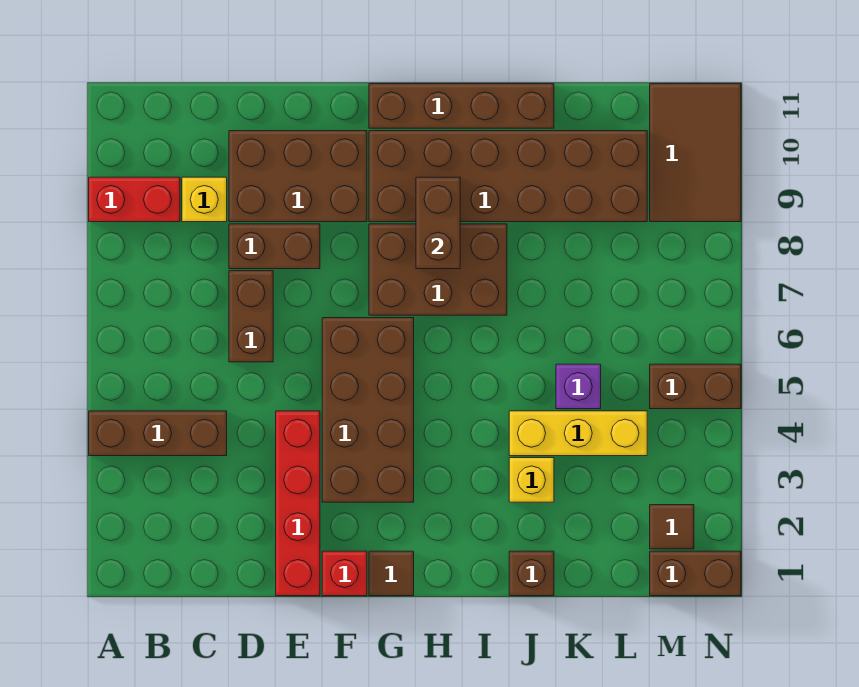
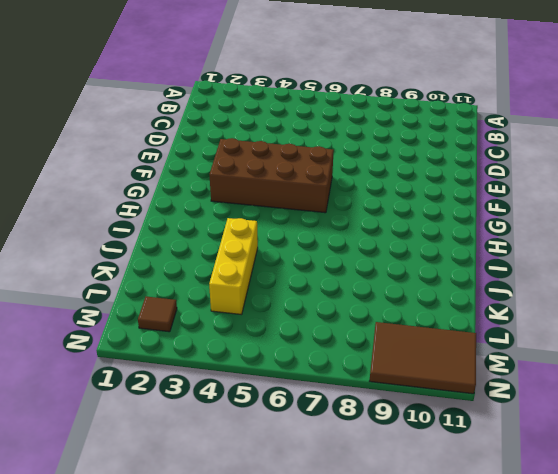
none -> brown brick A4:C4 level 1
none -> red brick A9:B9 level 1
none -> yellow brick C9 level 1

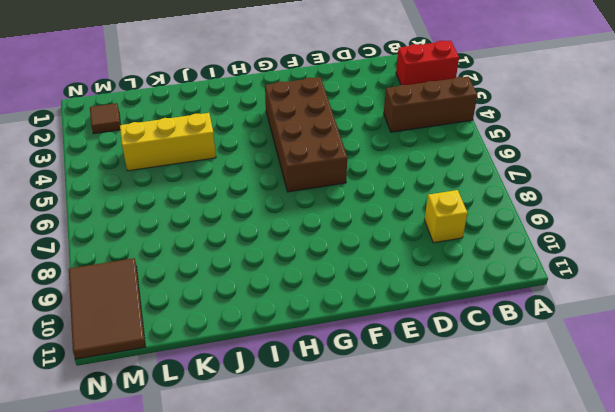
red brick A2:B2 level 1 -> red brick A9:B9 level 1
none -> brown brick D6:D7 level 1
none -> brown brick D8:E8 level 1
none -> brown brick D9:F10 level 1

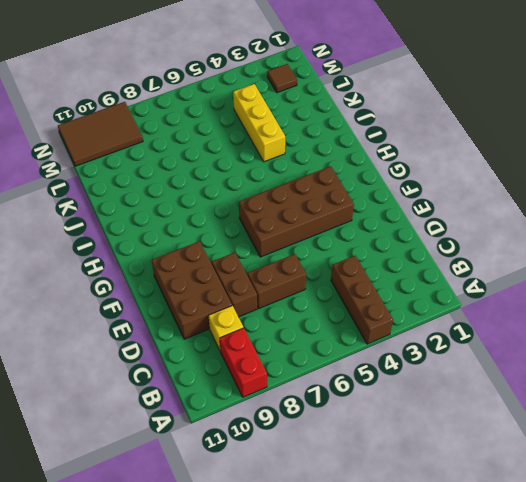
none -> red brick E1:E4 level 1
none -> red brick F1 level 1
none -> brown tile G1 level 1

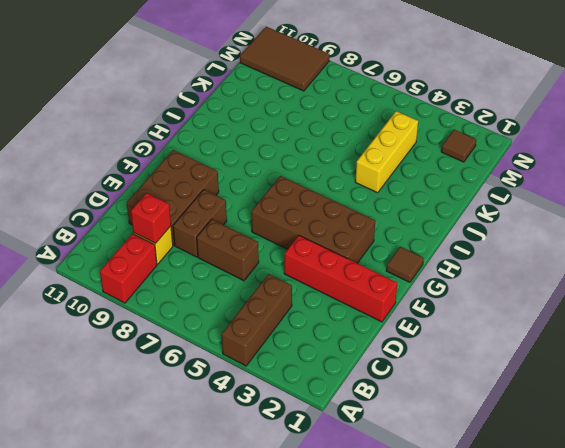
red brick C9 level 2 -> red brick F1 level 1
none -> brown brick G7:I8 level 1
none -> brown brick G9:L10 level 1
none -> brown brick G11:J11 level 1

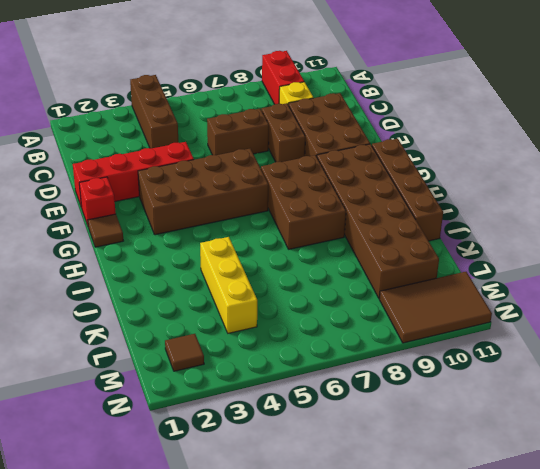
none -> brown brick J1 level 1
none -> yellow brick J3 level 1
none -> purple brick K5 level 1

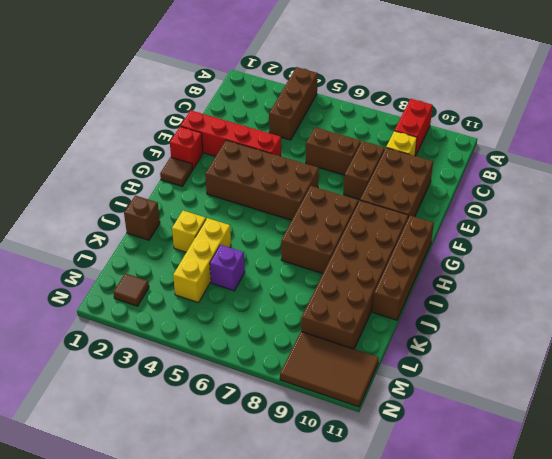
none -> brown brick M1:N1 level 1
none -> brown brick M5:N5 level 1
none -> brown brick H8:H9 level 2

